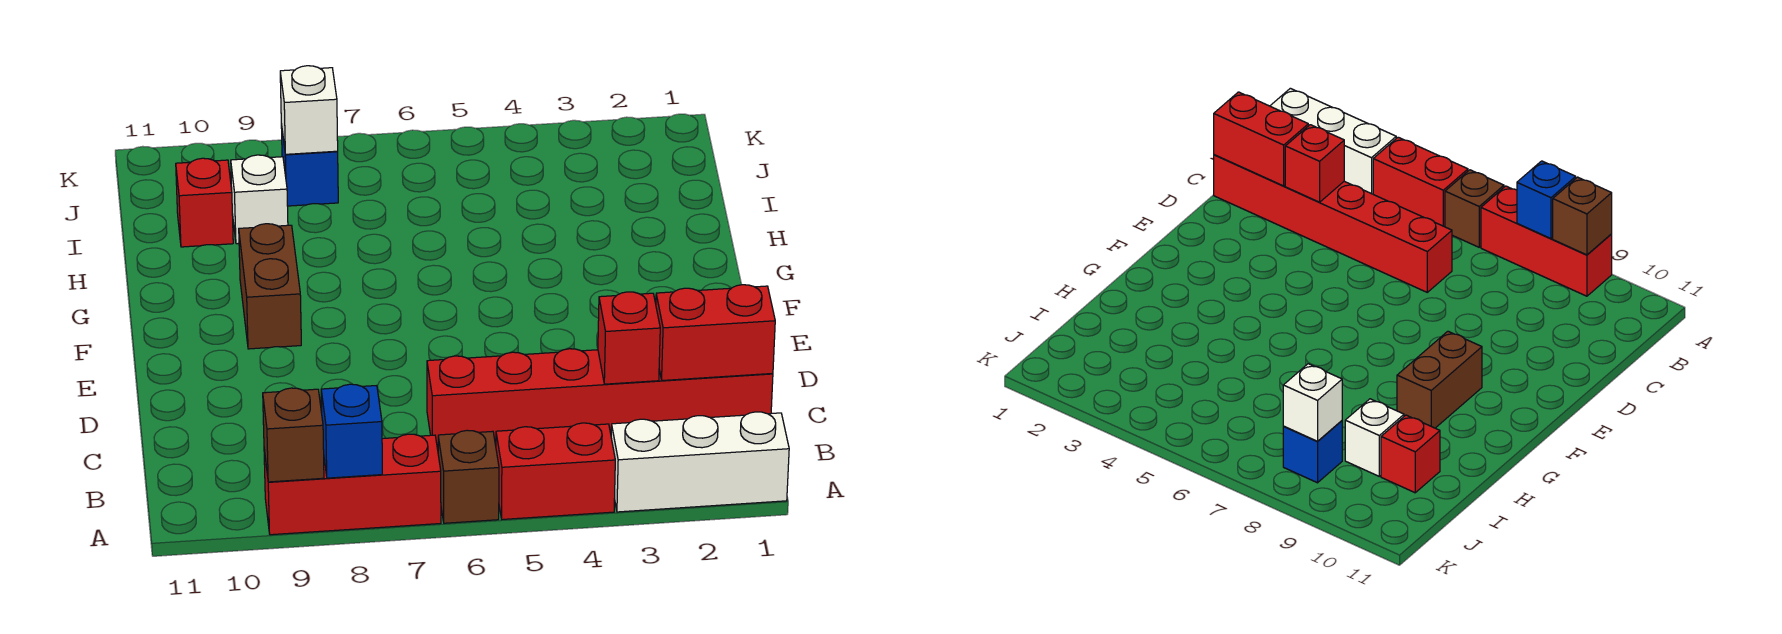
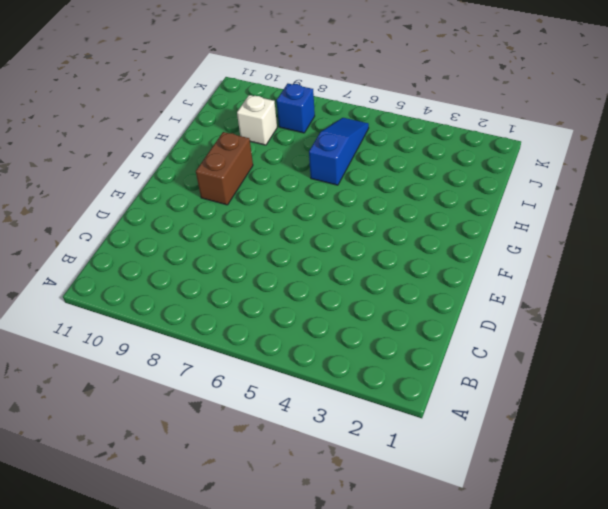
blue slope H6:J6 level 1 top H -> none
none -> white brick A1:A3 level 1
none -> red brick A4:A5 level 1
none -> brown brick A6 level 1

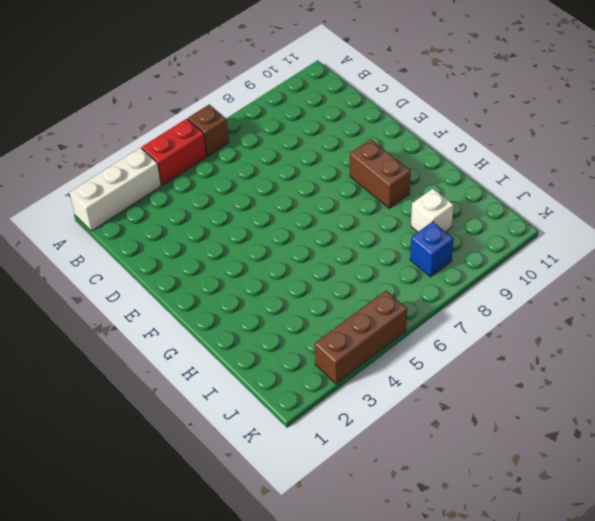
brown brick K3:K5 level 1 -> none
none -> red brick A7:A9 level 1
none -> red brick C1:C6 level 1
none -> red brick I10 level 1

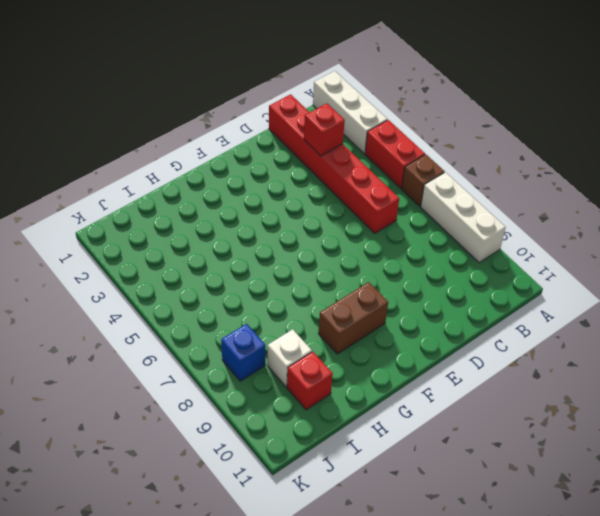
white brick A7:A9 level 1 -> red brick A7:A9 level 1
none -> blue brick A8 level 2
none -> brown brick A9 level 2
none -> red brick C1:C2 level 2

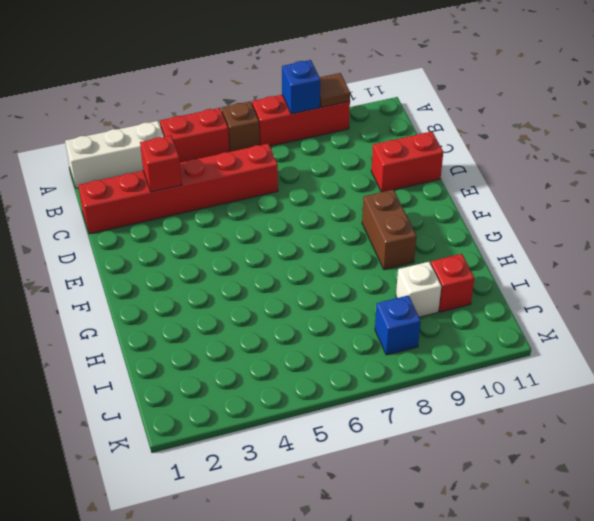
brown tile A9 level 2 -> brown brick A9 level 2
red brick D10:D11 level 1 -> red brick C1:C2 level 2
none -> white brick J8 level 2

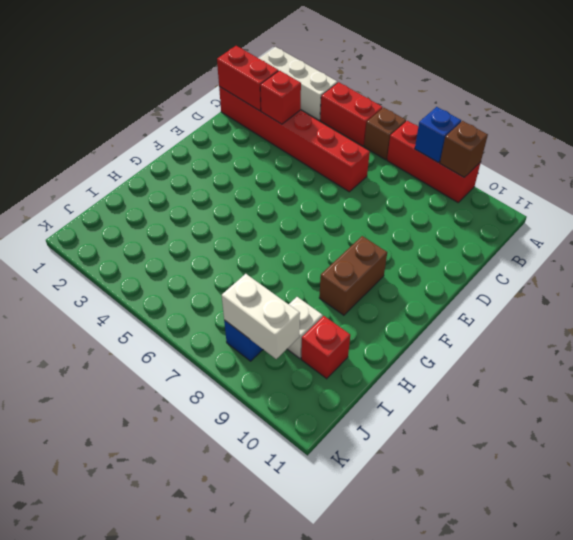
white brick J8:J9 level 2 -> white brick J8 level 2

